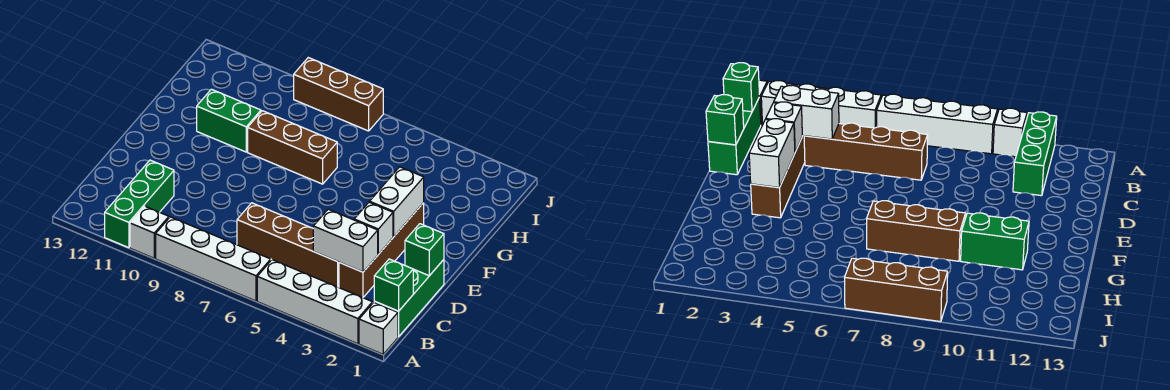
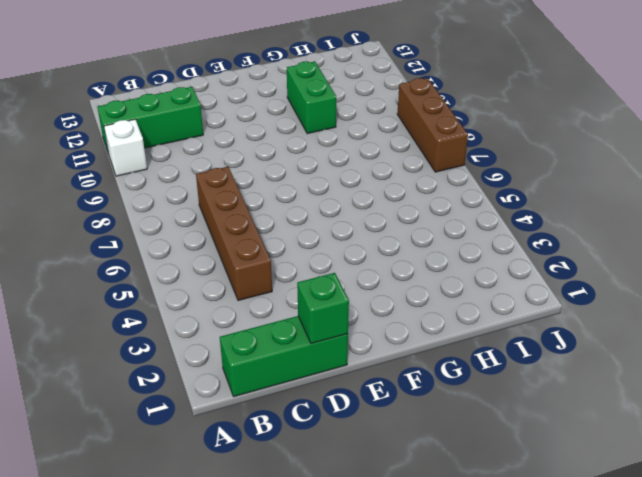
none -> white brick A1 level 1
none -> white brick A2:A5 level 1
none -> white brick A6:A9 level 1

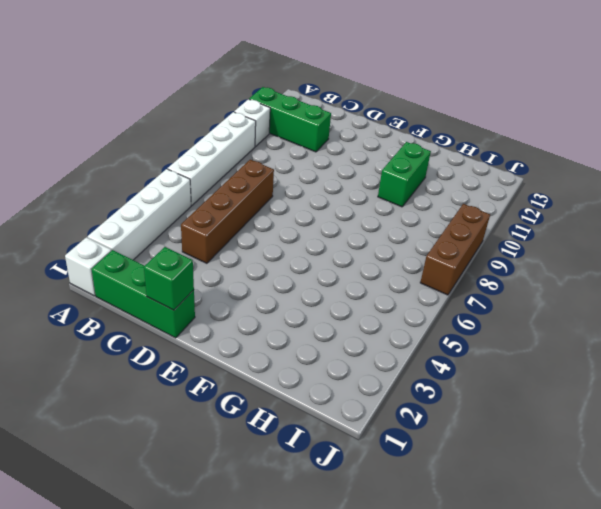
none -> brown brick C3:F3 level 1
none -> brown brick G7:G9 level 1
none -> green brick B1 level 2

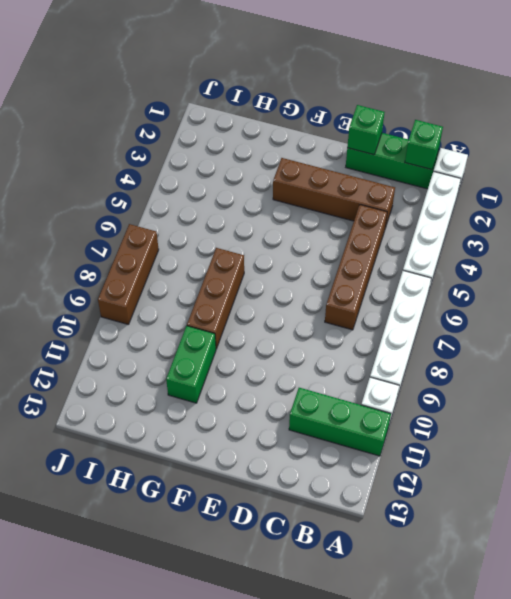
none -> white brick C3:C4 level 2
none -> white brick D3 level 2
none -> white brick E3:F3 level 2

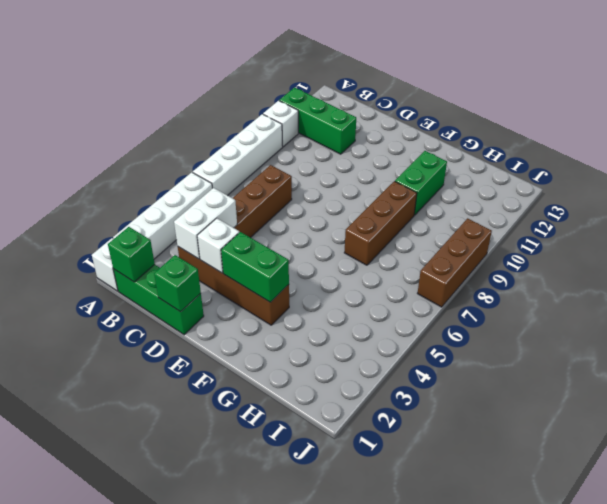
green brick E3:F3 level 2 -> white brick E3:F3 level 2

